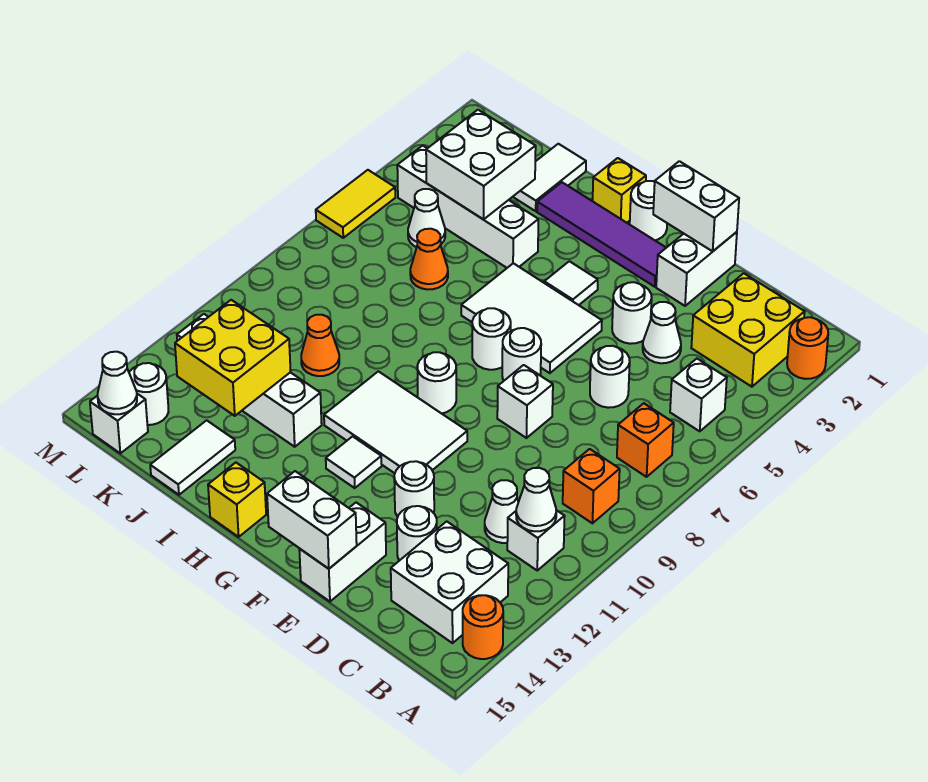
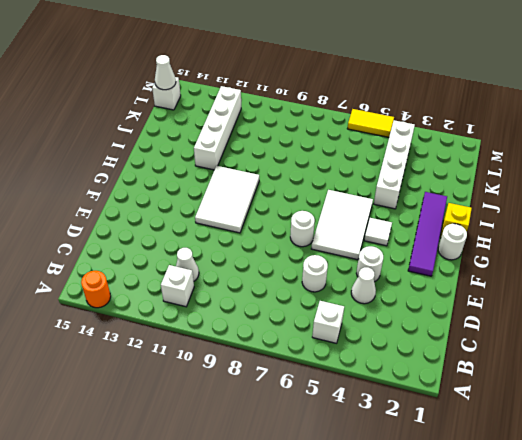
none -> orange round brick A2 level 1
none -> yellow brick B2:C3 level 1
none -> orange brick B7 level 1
none -> orange brick B9 level 1

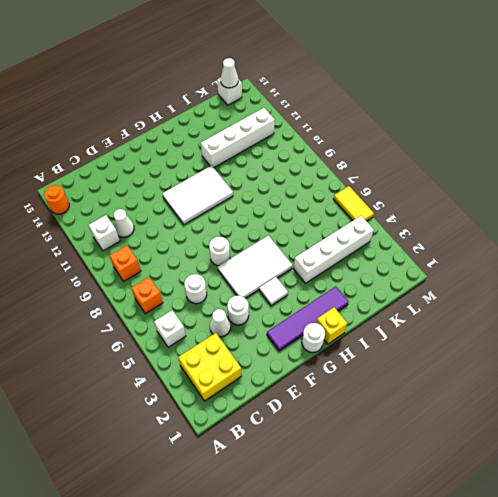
none -> orange round brick A2 level 1
none -> white brick B13:C14 level 1
none -> white round brick D13 level 1
none -> white brick E1:E2 level 1

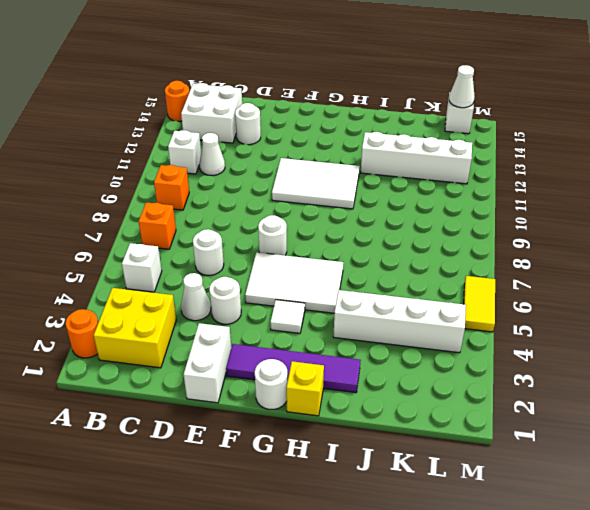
none -> white brick E8 level 1
none -> white round brick E12 level 1
none -> white brick E14:E15 level 1
none -> white round brick G7 level 1

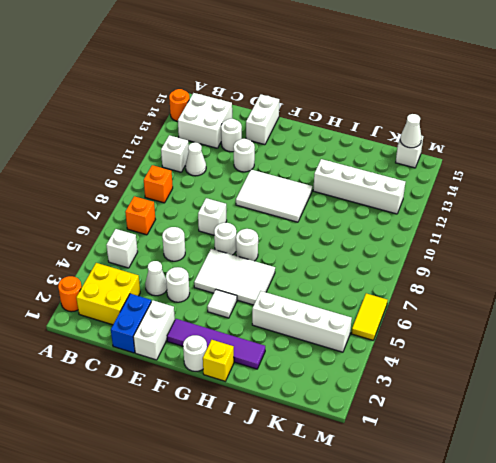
blue brick D1:D2 level 1 -> none
none -> white round brick G9 level 1
none -> white tile G12 level 1
none -> yellow brick H15 level 1
none -> white tile J1:J2 level 1

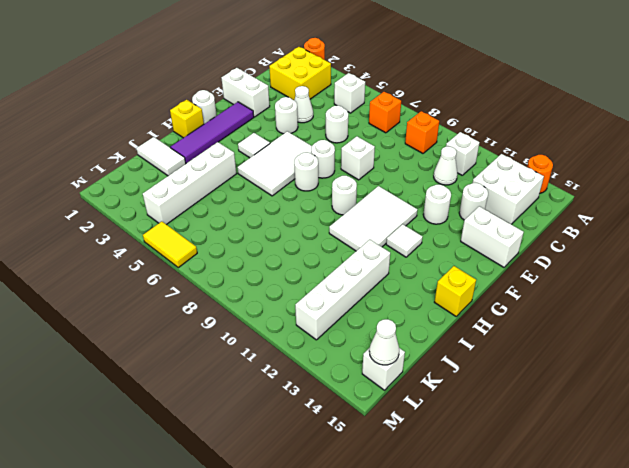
none -> orange cone J6 level 1
none -> orange cone J10 level 1
none -> white tile J14:J15 level 1
none -> white cone K5 level 1

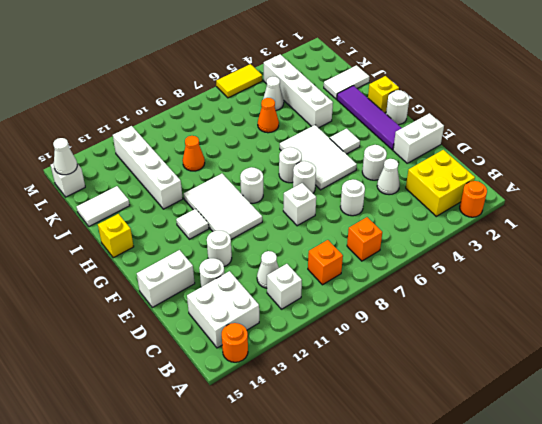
none -> white brick B5 level 1
none -> white round brick L14 level 1
none -> white cone B11 level 2
none -> white brick E1:F1 level 2

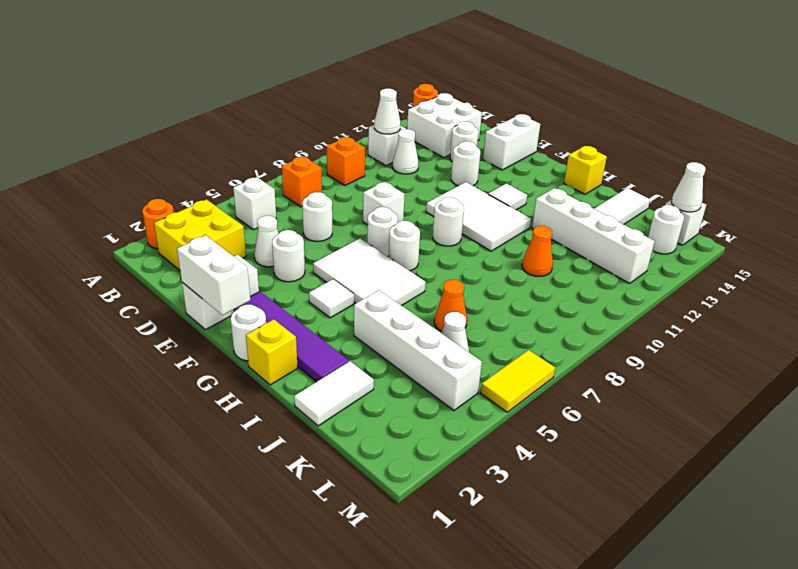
none -> white brick E15:F15 level 2
none -> white brick J3:K4 level 2
none -> yellow brick J12:K13 level 2

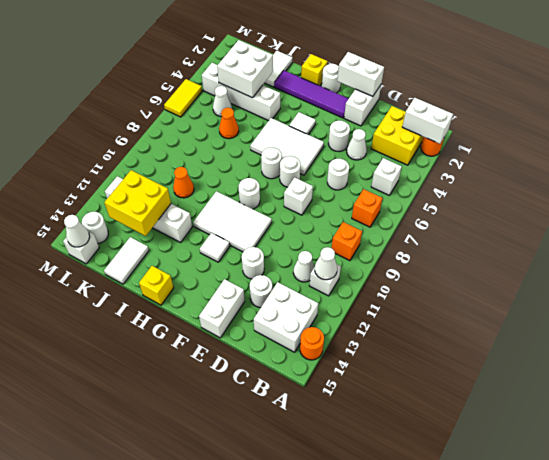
white brick A2:B2 level 2 -> white brick E15:F15 level 2

